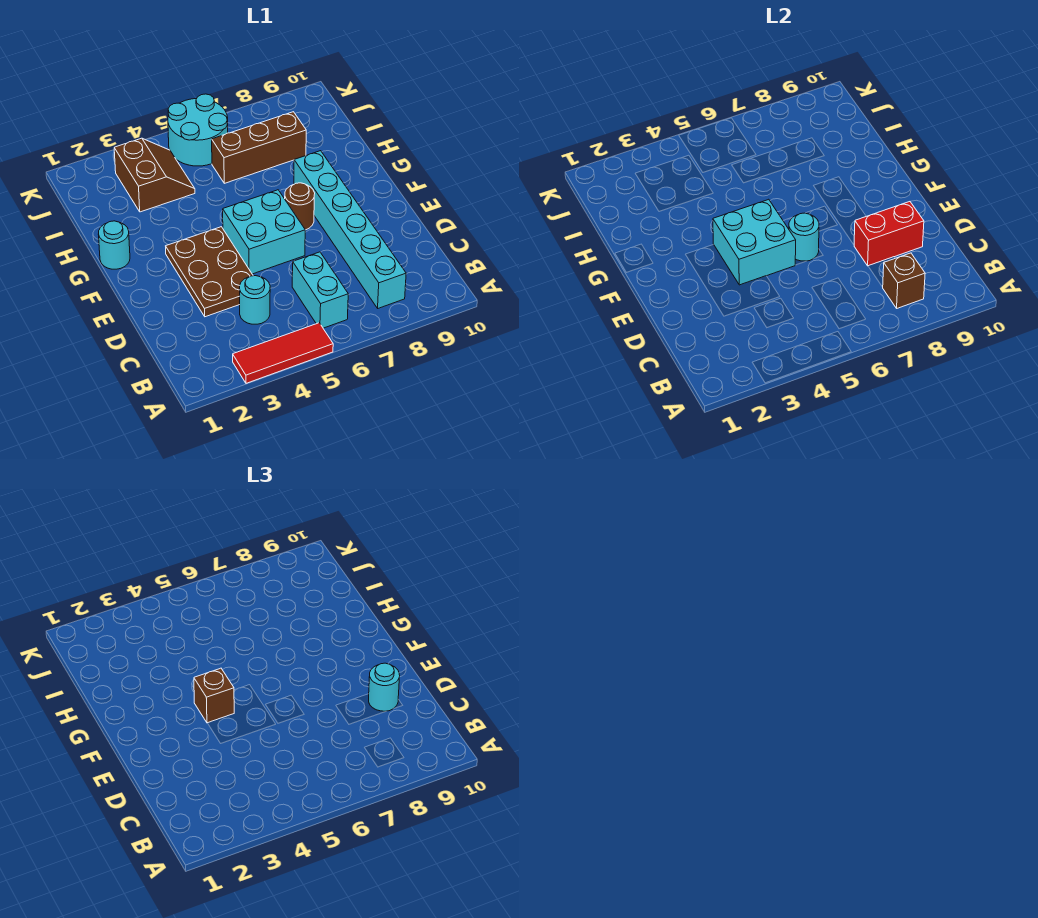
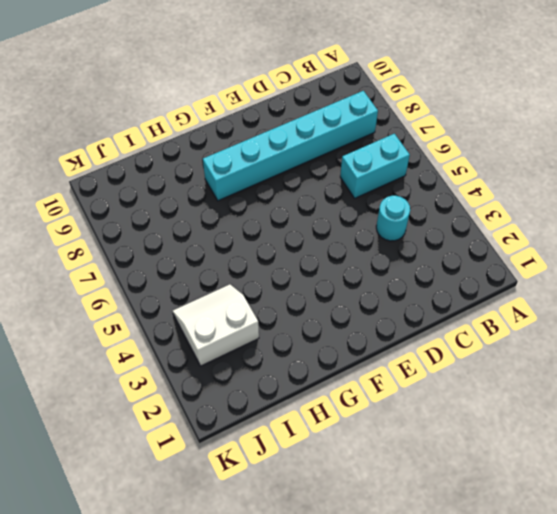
white slope I3:J4 level 1 top 3 -> brown slope I3:J4 level 1 top 3
none -> red tile A3:A5 level 1
none -> brown plate D3:F4 level 1
none -> cyan brick E5:F6 level 1

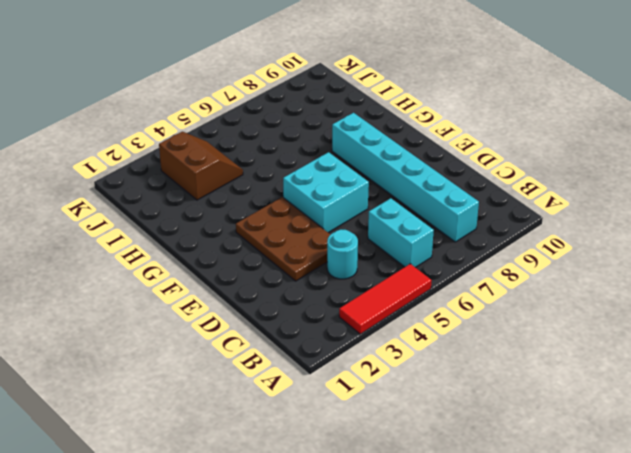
none -> brown round brick F7 level 1
none -> cyan round brick G1 level 1
none -> brown brick I6:I8 level 1

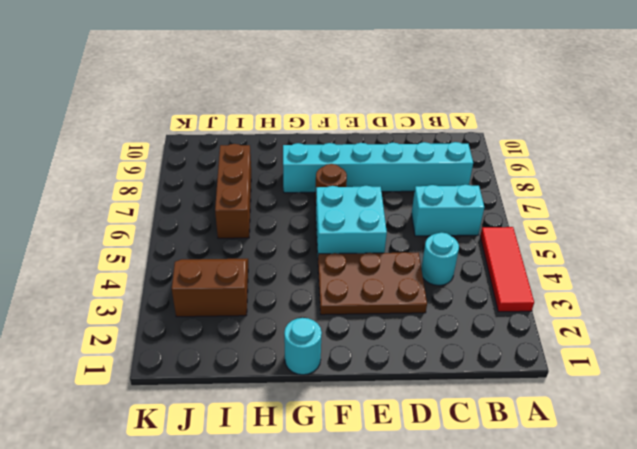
none -> cyan round brick J5:K6 level 1
none -> brown brick B8 level 2
none -> red brick D8:D9 level 2

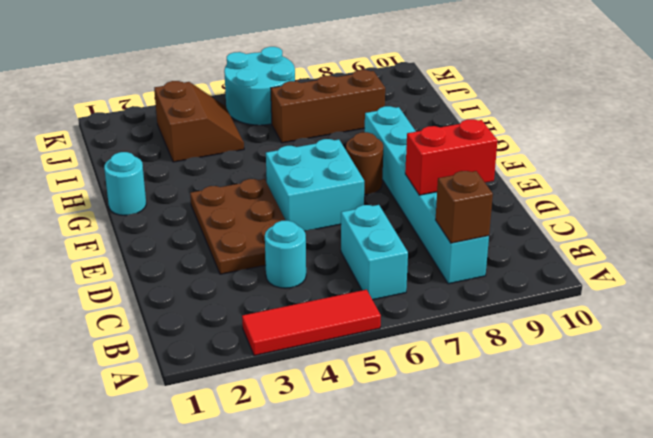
none -> cyan brick E4:F5 level 2
none -> cyan round brick E6 level 2
none -> cyan round brick D9 level 3

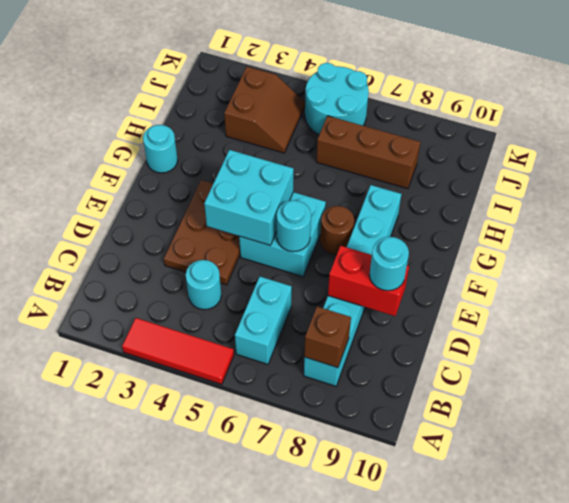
none -> brown brick F4 level 3

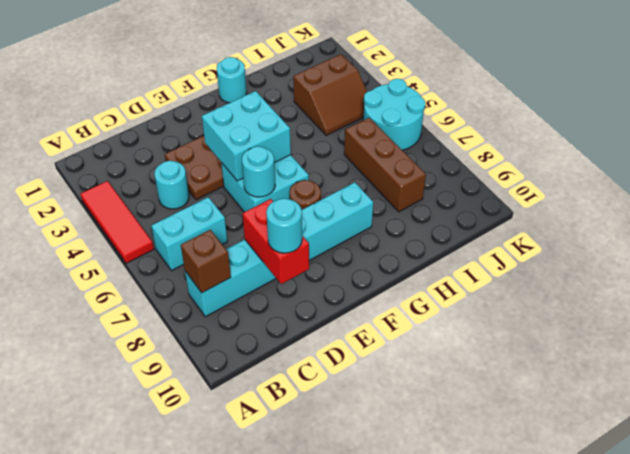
none -> brown brick F4 level 3

